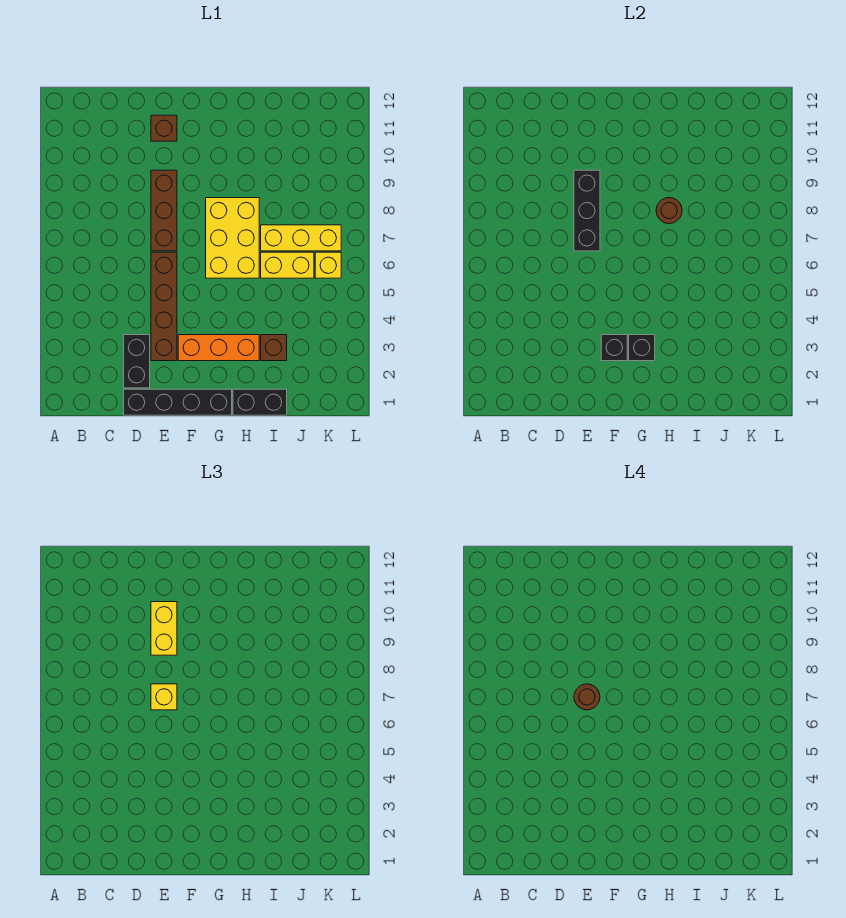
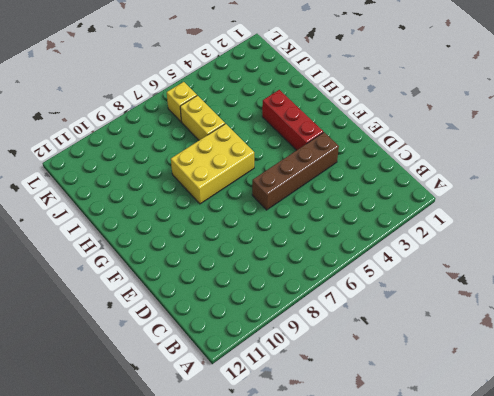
red brick F3:H3 level 1 -> orange brick F3:H3 level 1
none -> black brick D1:G1 level 1
none -> black brick D2:D3 level 1
none -> brown brick E7:E9 level 1

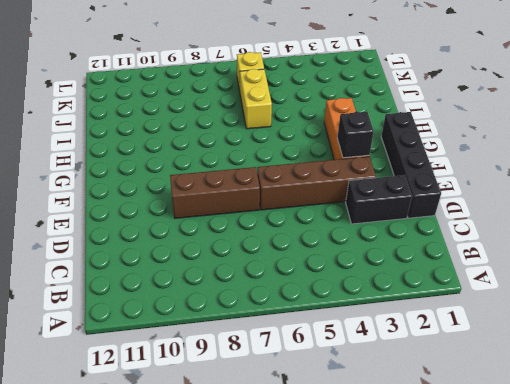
none -> brown brick E11 level 1
none -> yellow brick G6:H8 level 1
none -> black brick H1:I1 level 1

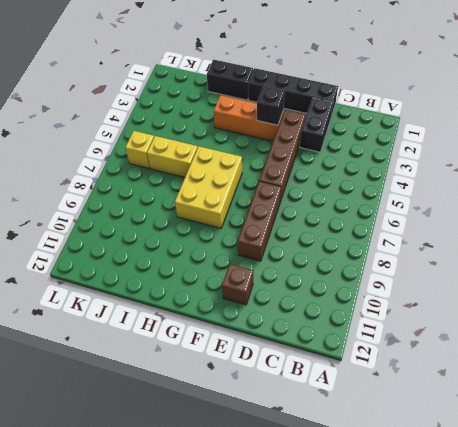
none -> brown brick I3 level 1
none -> yellow brick I7:K7 level 1
none -> black brick E7:E9 level 2

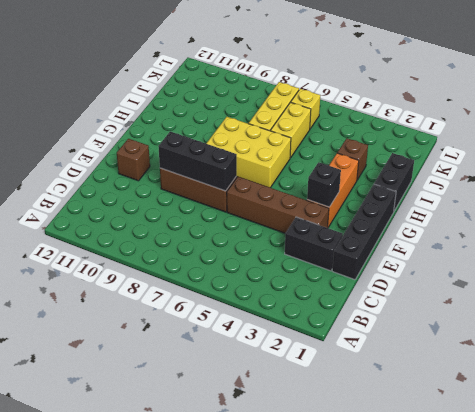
none -> black brick G3 level 2
none -> brown round brick H8 level 2
none -> yellow brick E7 level 3

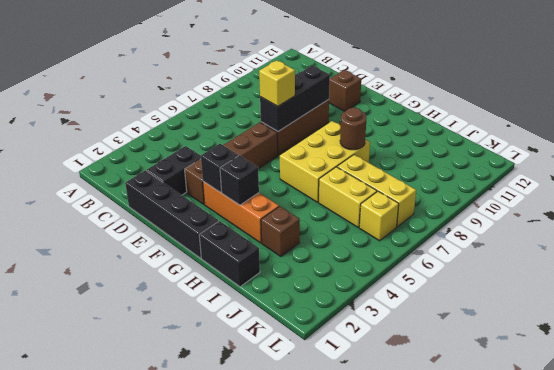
none -> yellow brick E9:E10 level 3
none -> brown round brick E7 level 4

